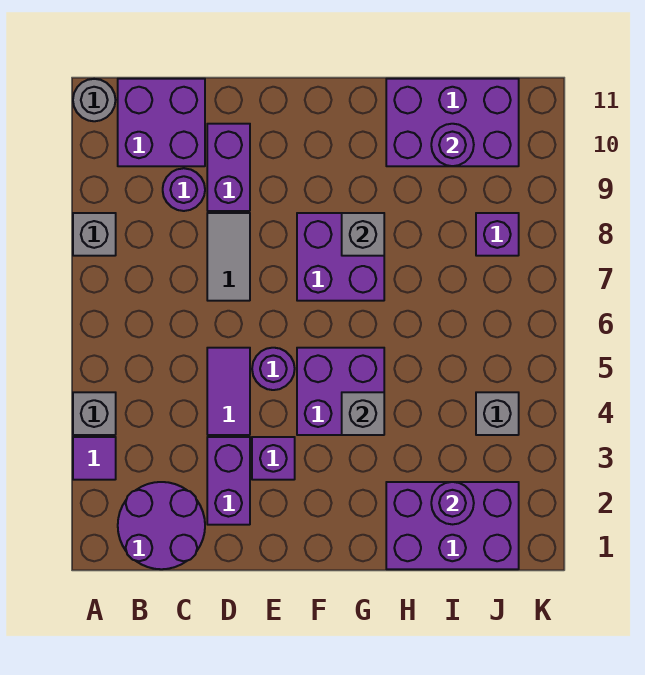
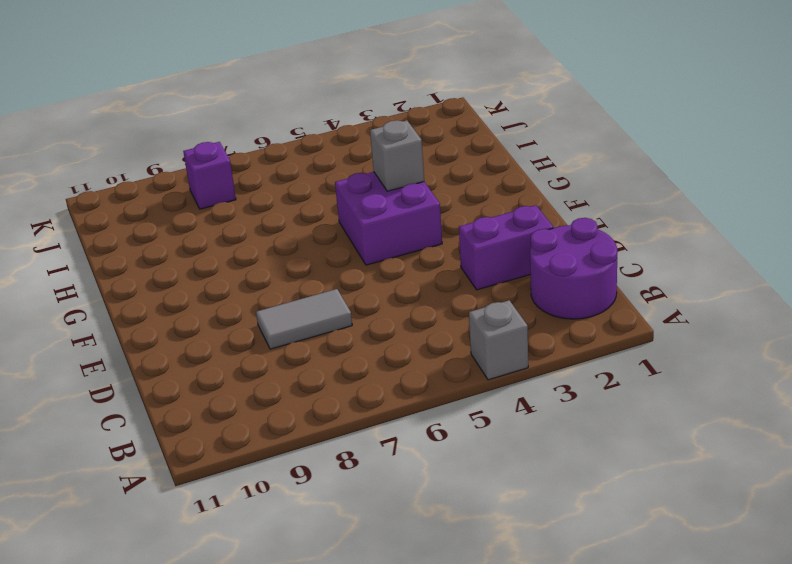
none -> purple tile A3 level 1
none -> grey brick A8 level 1
none -> grey round brick A11 level 1

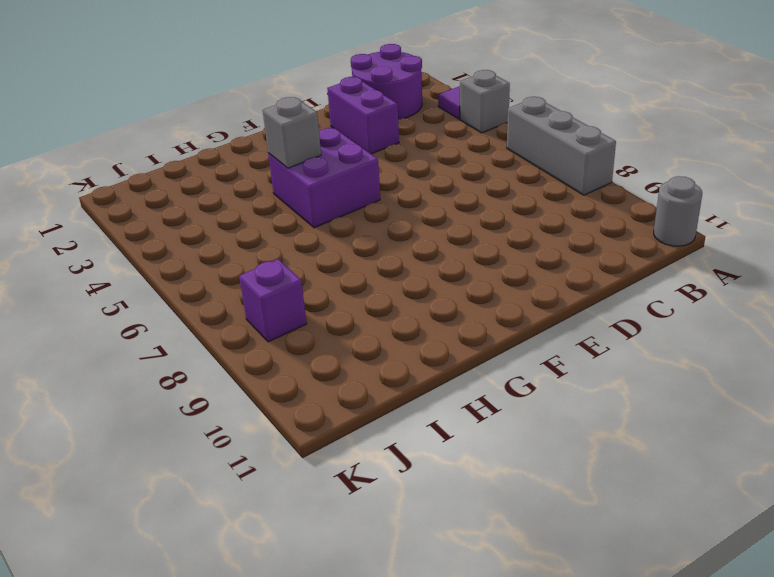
grey brick A6:A8 level 1 -> grey brick A8 level 1
none -> purple brick B10:C11 level 1
none -> purple round brick C9 level 1
none -> purple tile D4:D5 level 1

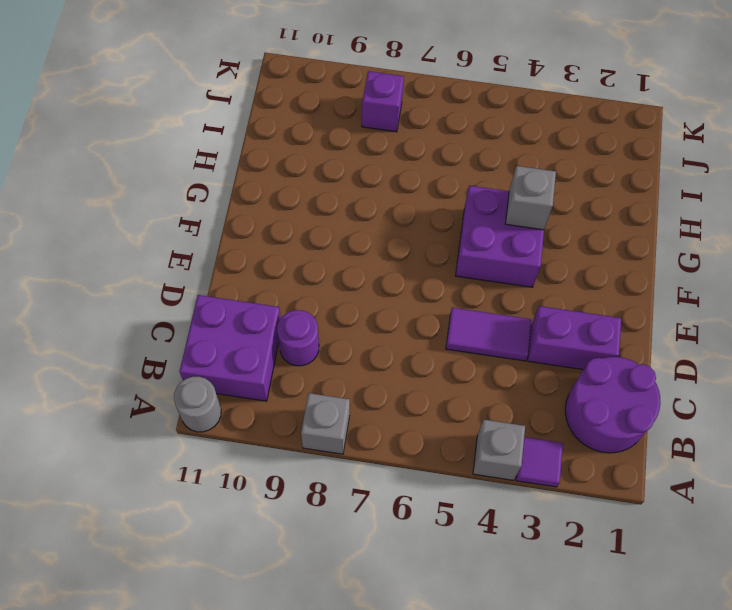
none -> grey tile D7:D8 level 1
none -> purple brick D9:D10 level 1
none -> purple brick E3 level 1

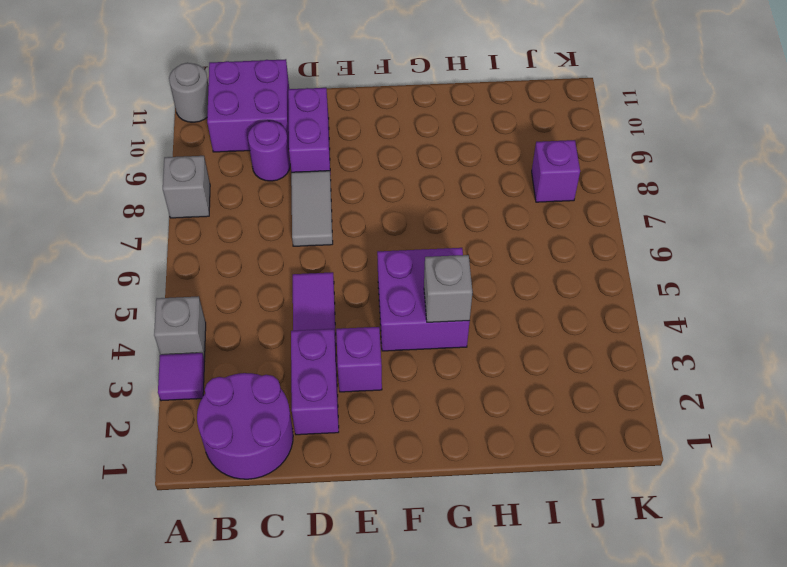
none -> purple round brick E5 level 1
none -> purple brick F7:G8 level 1
none -> purple brick H1:J2 level 1

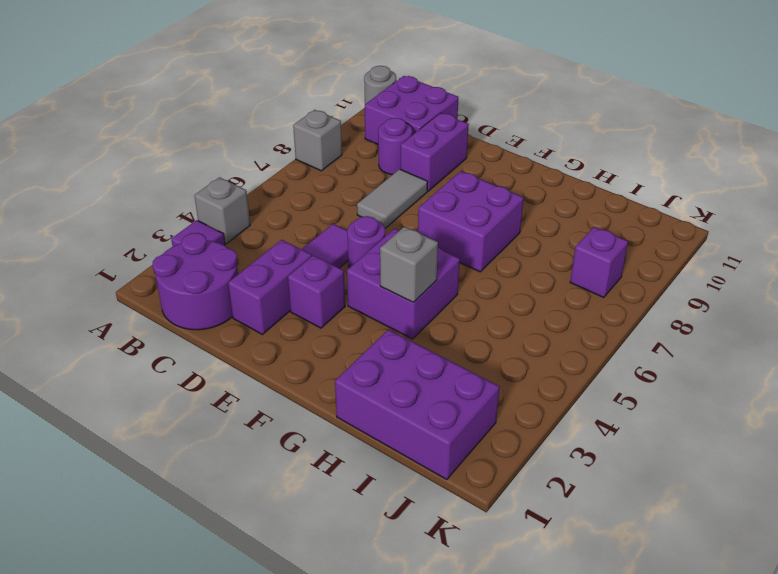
none -> purple brick H10:J11 level 1
none -> grey brick J4 level 1
none -> grey brick G8 level 2

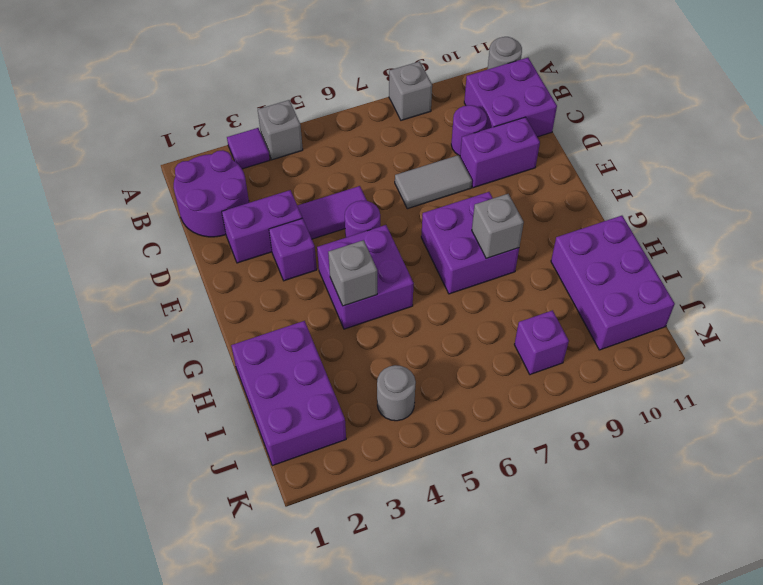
grey round brick J4 level 1 -> grey brick J4 level 1
none -> purple round brick I2 level 2
none -> purple round brick I10 level 2

